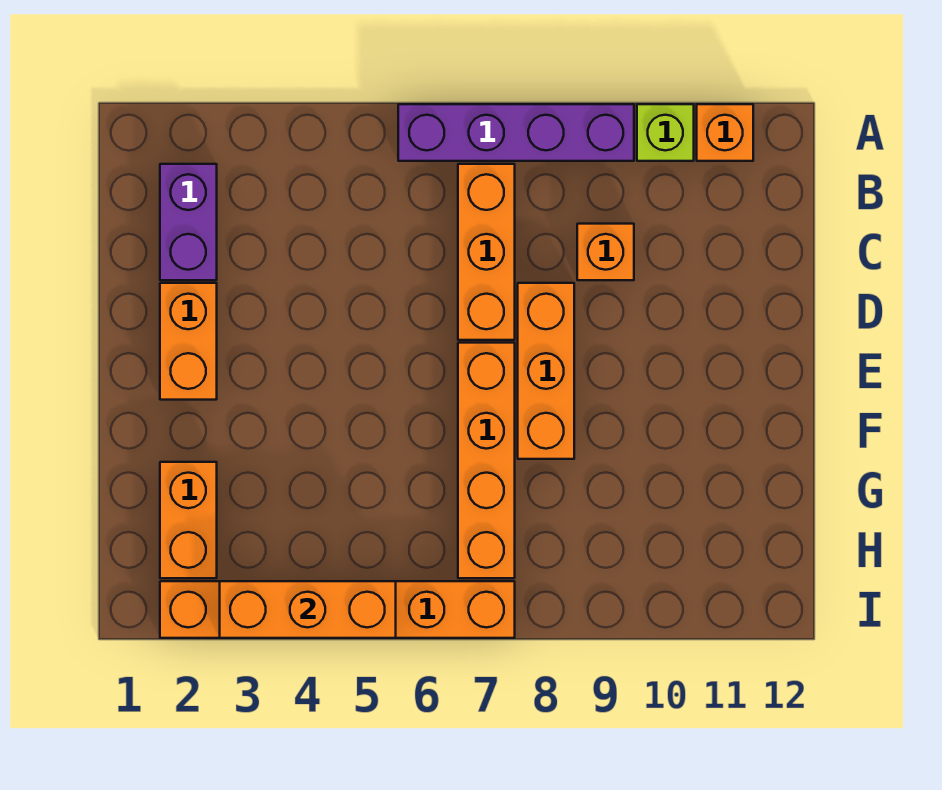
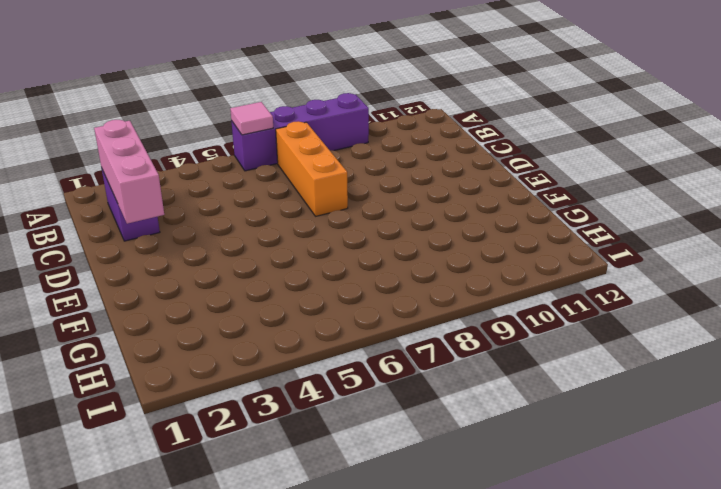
pink tile A6 level 2 -> none
pink brick B2:D2 level 2 -> none
none -> lime brick A10 level 1
none -> orange brick A11 level 1
none -> orange brick C9 level 1

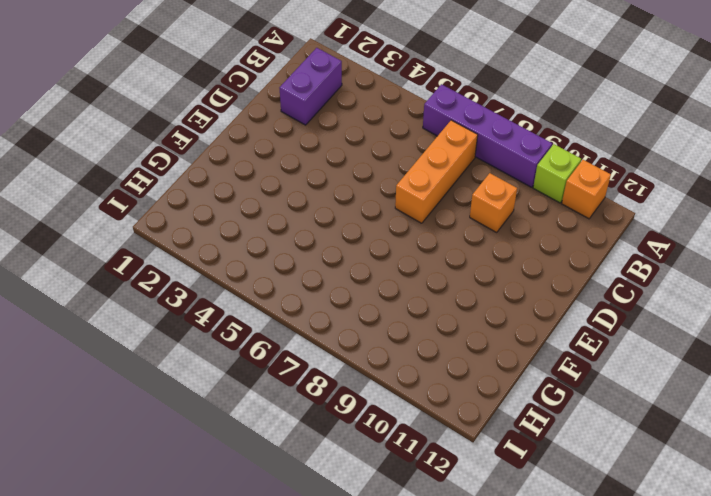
none -> orange brick D2:E2 level 1
none -> orange brick D8:F8 level 1
none -> orange brick E7:H7 level 1

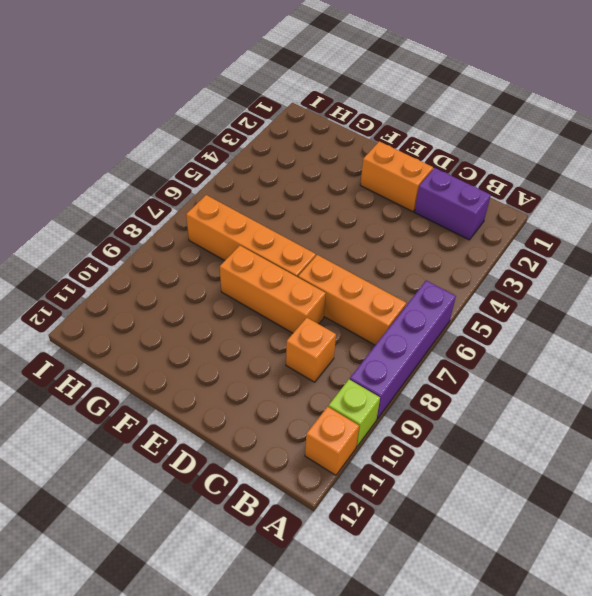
none -> orange brick G2:H2 level 1
none -> orange brick I2:I7 level 1
none -> orange brick I3:I5 level 2

